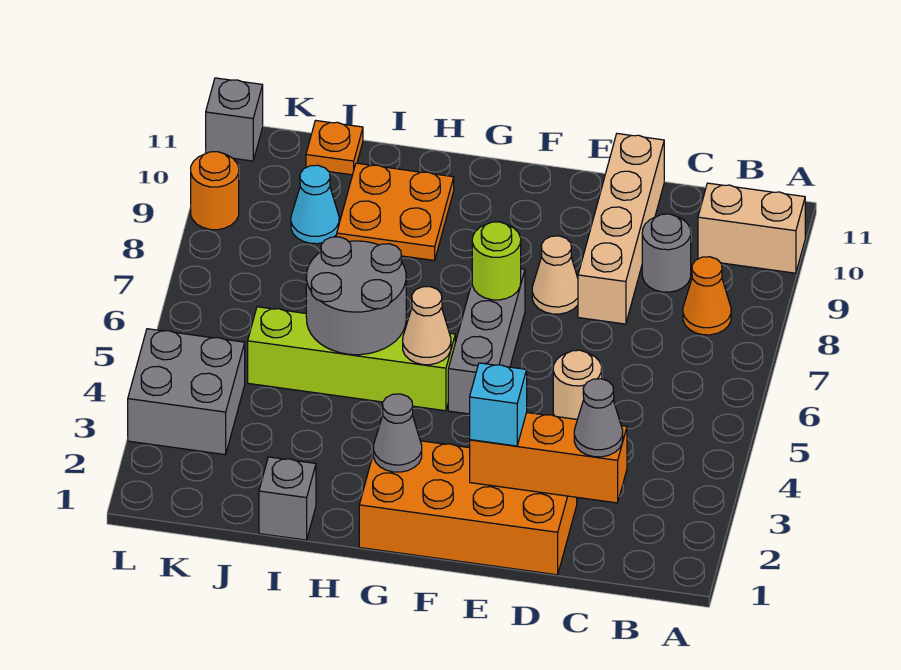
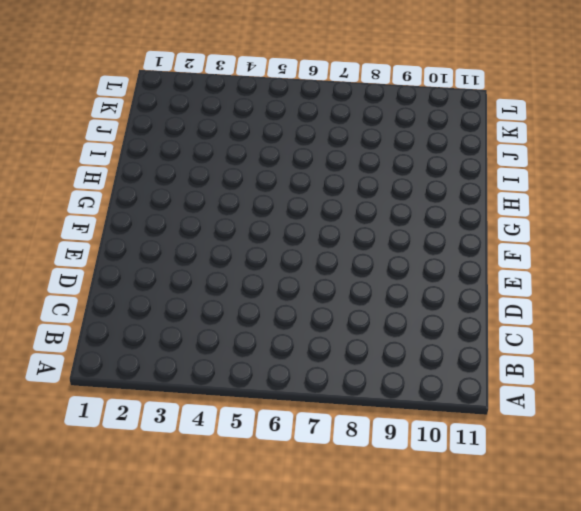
none -> tan brick A10:B10 level 1
none -> orange cone B8 level 1
none -> grey round brick C9 level 1

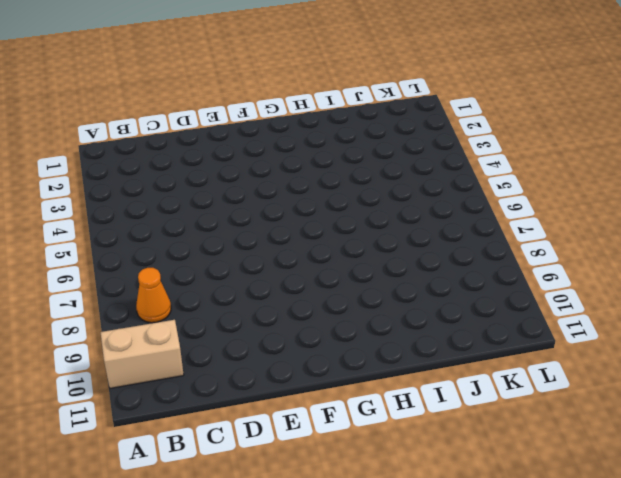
none -> grey round brick C9 level 1
none -> orange brick D1:G2 level 1
none -> tan round brick D5 level 1

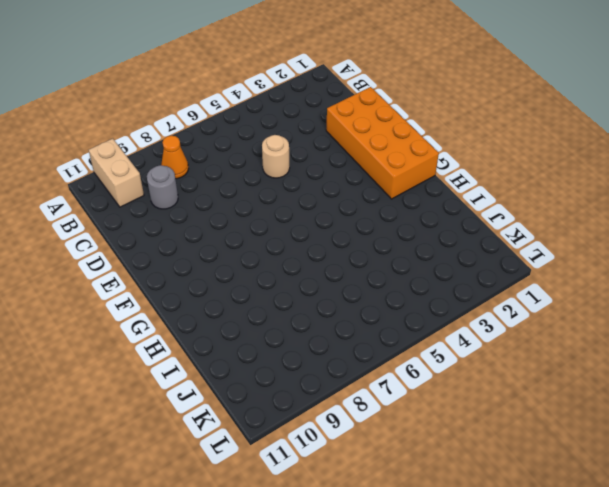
none -> tan brick D8:D11 level 1
none -> tan cone E8 level 1
none -> grey brick F5:F7 level 1

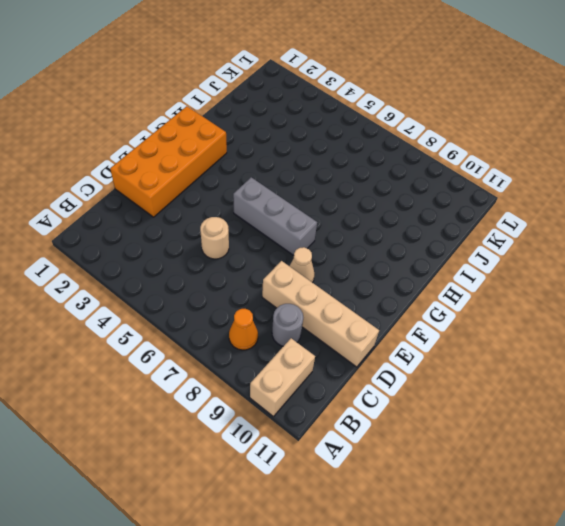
none -> lime brick G5:J5 level 1
none -> orange plate H9:I10 level 1
none -> grey brick I1 level 1

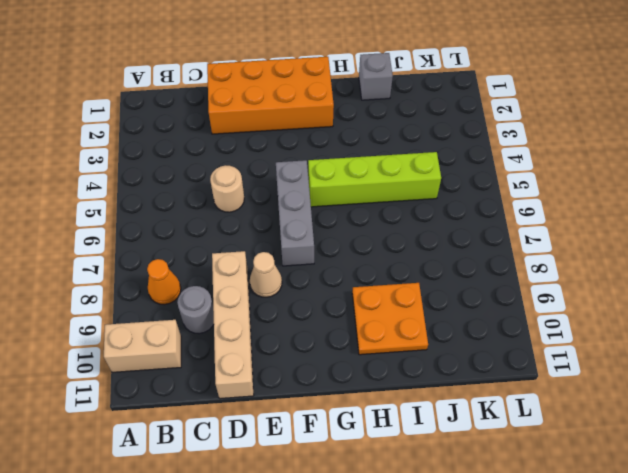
none -> cyan cone J9 level 1
none -> orange plate J11 level 1
none -> grey brick K3:L4 level 1

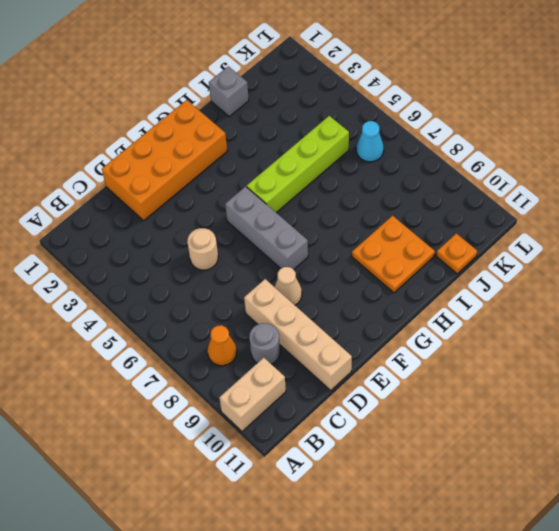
cyan cone K6 level 1 -> cyan cone J9 level 1
none -> grey brick K3:L4 level 1
none -> orange round brick L9 level 1
none -> grey brick L11 level 1

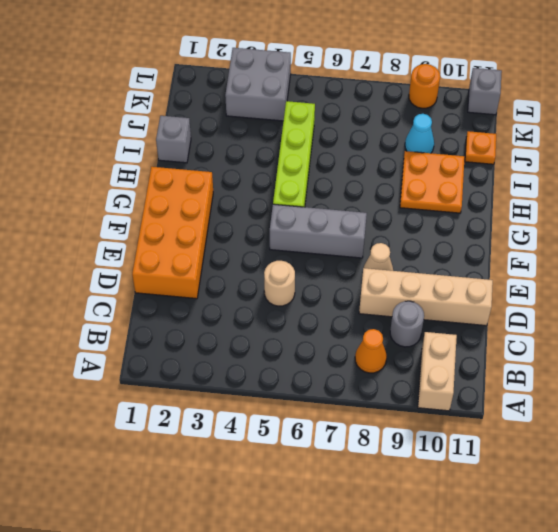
none -> orange brick C2:E2 level 2
none -> lime round brick F7 level 2
none -> grey cone G2 level 2

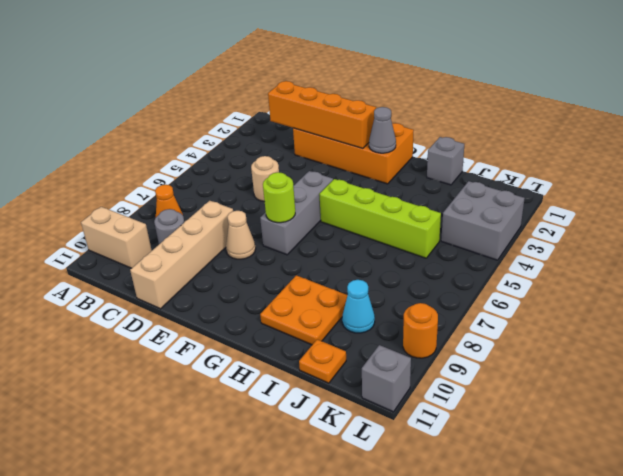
orange brick C2:F2 level 2 -> orange brick C2:E2 level 2
none -> tan cone G5 level 2
none -> grey round brick H5:I6 level 2
none -> grey cone C2 level 3

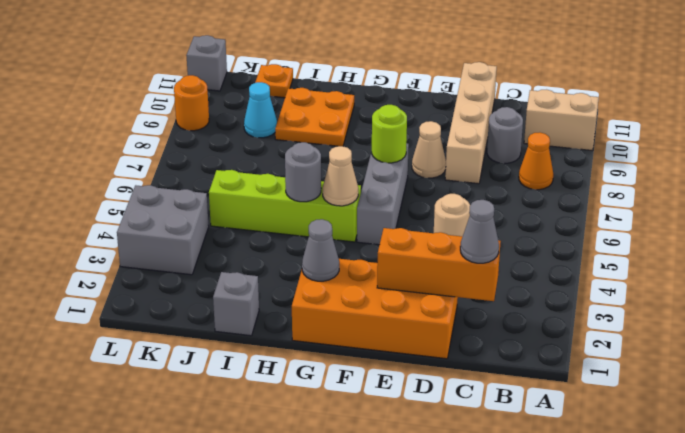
grey round brick H5 level 2 -> grey round brick H5:I6 level 2
none -> cyan brick E2 level 3

